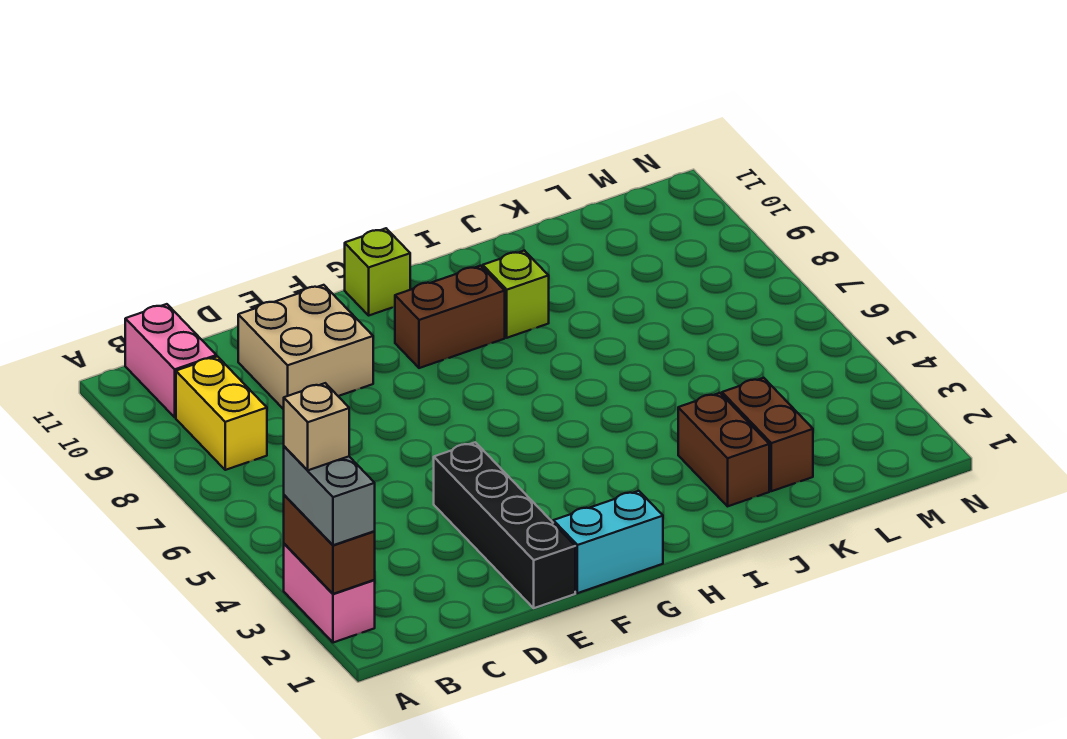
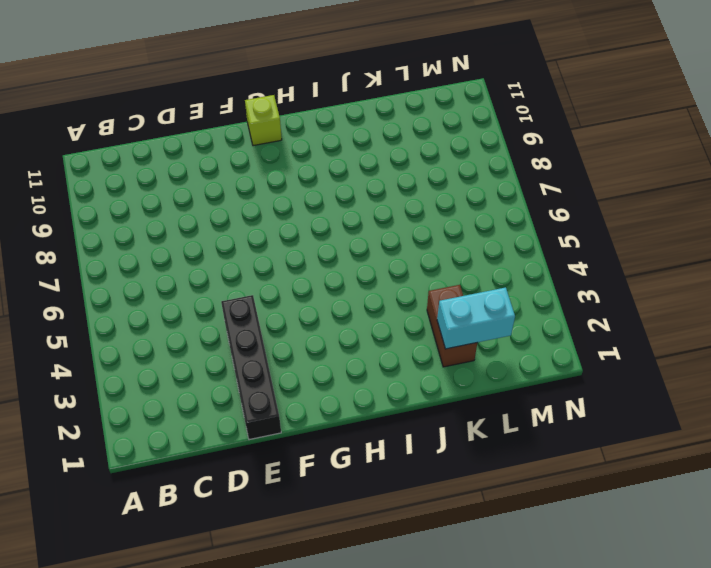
cyan brick K2:L2 level 2 -> cyan brick F1:G1 level 1
none -> pink brick A2:A3 level 1
none -> yellow brick B8:B9 level 1
none -> pink brick B10:B11 level 1

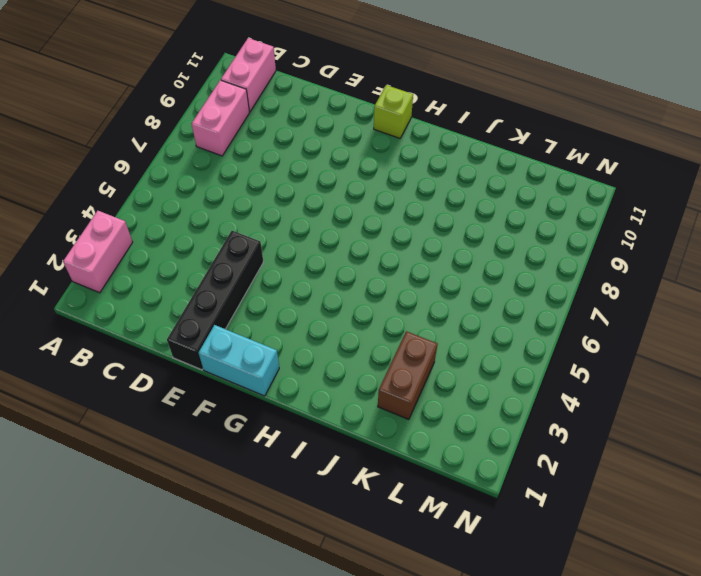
pink brick B8:B9 level 1 -> yellow brick B8:B9 level 1
none -> tan brick D9:E10 level 1
none -> brown brick G9:H9 level 1
none -> lime brick I9 level 1

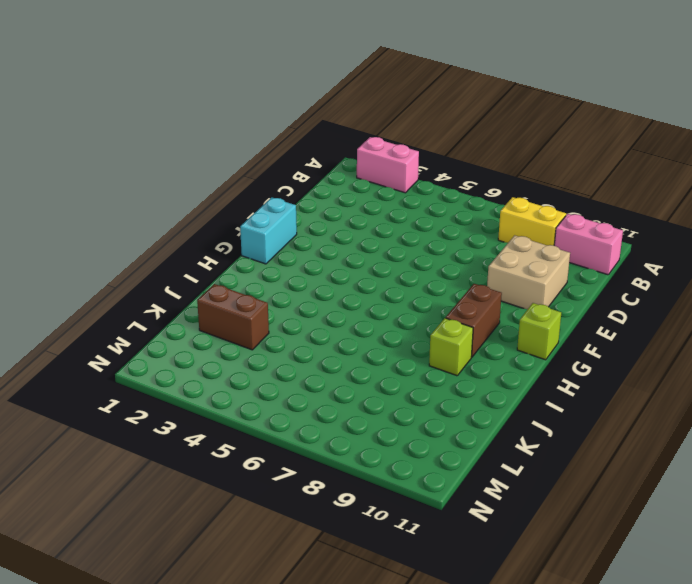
none -> black brick E1:E4 level 1
none -> brown brick J2:J3 level 1
none -> brown brick A2:A3 level 2

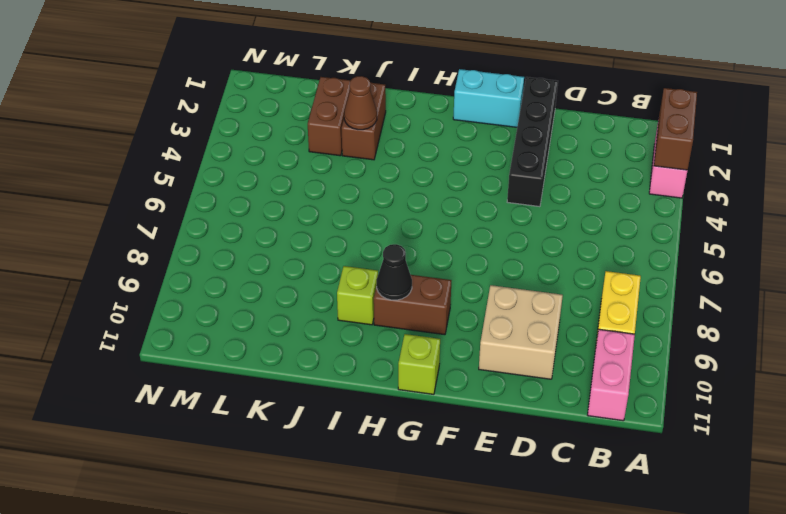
black cone H9 level 2 -> none
brown cone J3 level 2 -> none
none -> grey brick A2:A3 level 3
none -> tan brick A3 level 4

